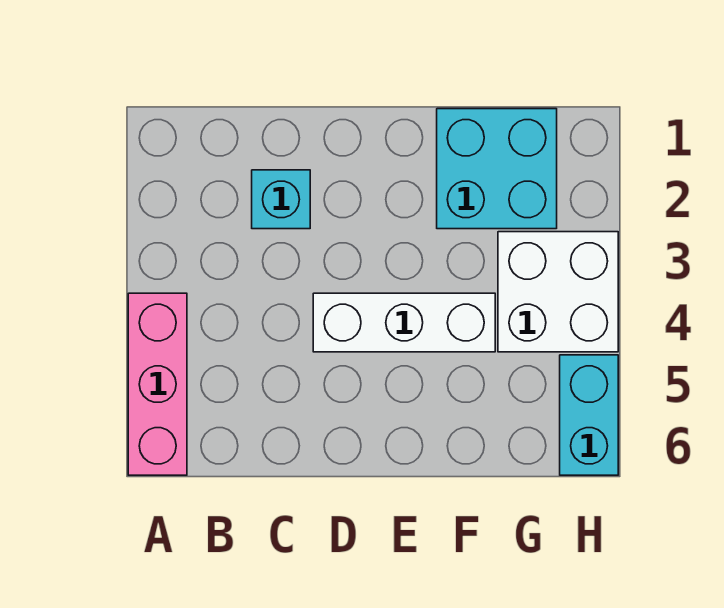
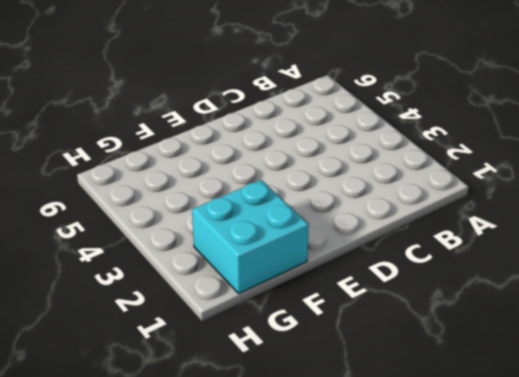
none -> pink brick A4:A6 level 1
none -> cyan brick C2 level 1

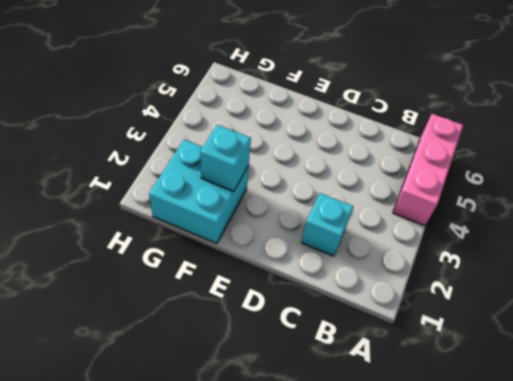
cyan brick F2 level 2 -> none
none -> white brick D4:F4 level 1
none -> white brick G3:H4 level 1

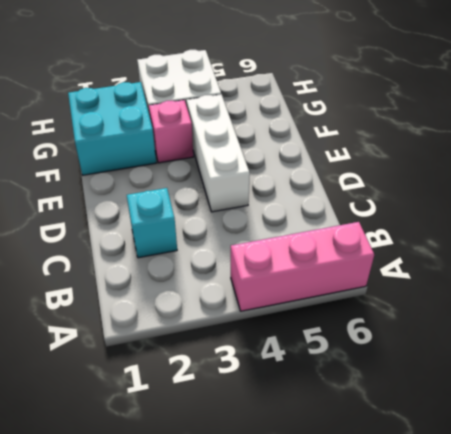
pink brick F3 level 1 -> none
none -> cyan brick H5:H6 level 1

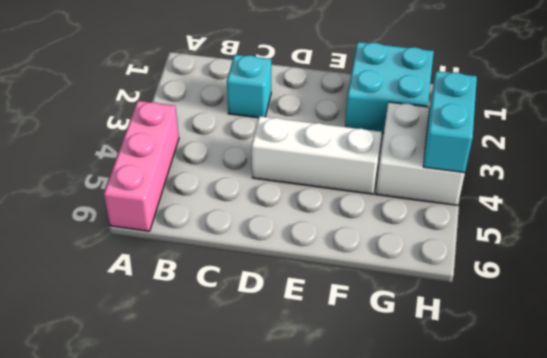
cyan brick H3:H4 level 2 -> cyan brick H5:H6 level 1

